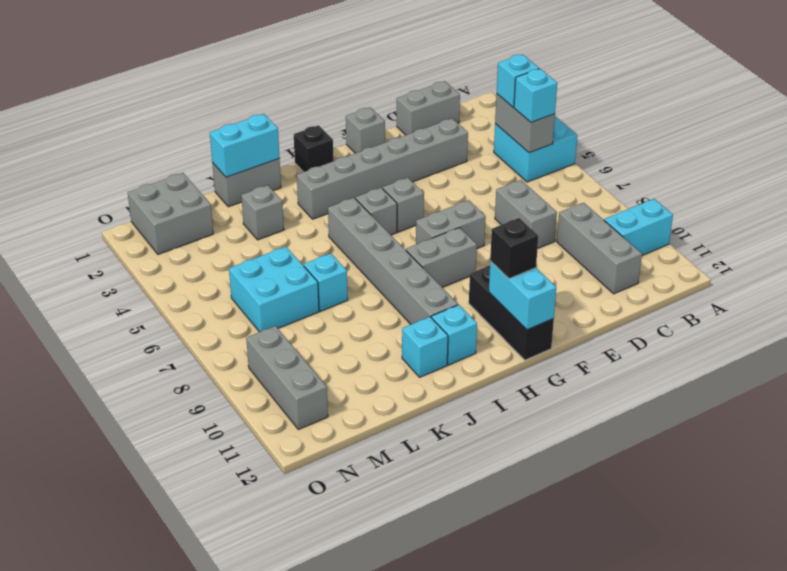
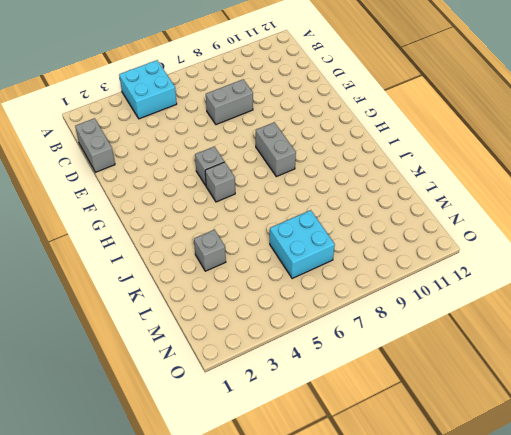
none -> cyan brick A10:B10 level 1
none -> grey brick C9:C11 level 1
none -> grey brick D3:I3 level 1

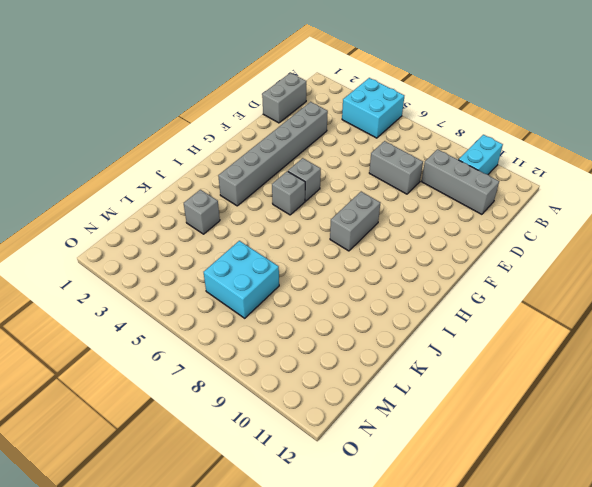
none -> grey brick F1 level 1
none -> grey brick F7:G7 level 1
none -> black brick G10:G12 level 1

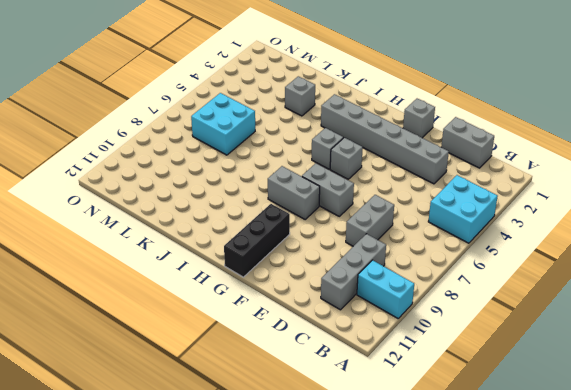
none -> black brick H1 level 1
none -> grey brick I5:I10 level 1
none -> cyan brick I11 level 1

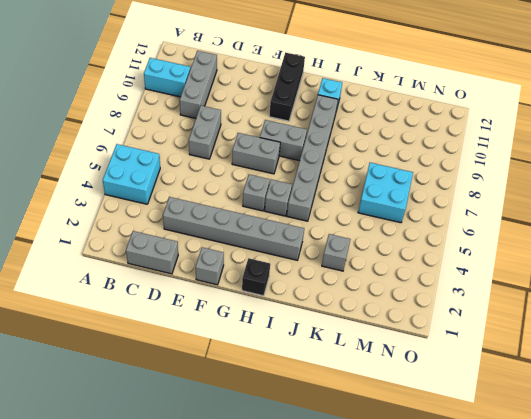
none -> grey brick J1:K1 level 1
none -> cyan brick J11 level 1
none -> cyan brick K7 level 1

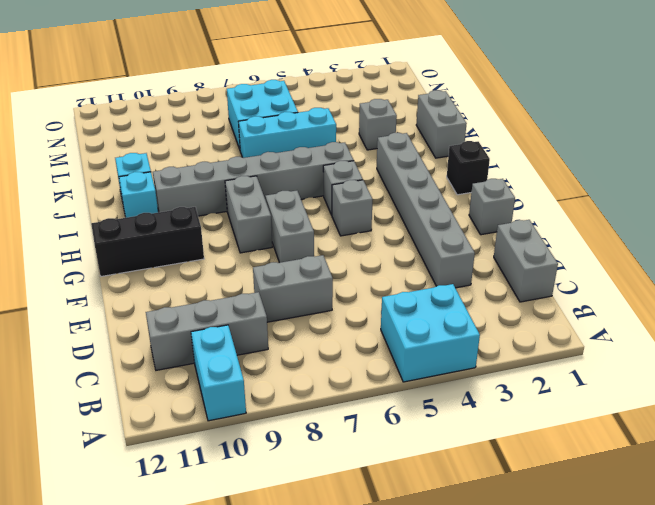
cyan brick K5:K7 level 1 -> cyan brick K7 level 1
none -> grey brick M1:N2 level 1
none -> grey brick N9:N11 level 1
none -> grey brick B4:B5 level 2

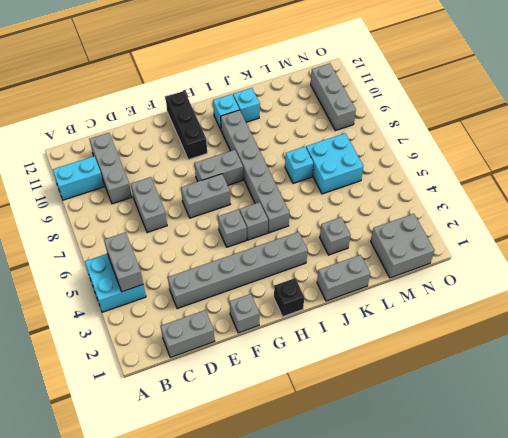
none -> cyan brick G11:G12 level 2
none -> cyan brick J1:K1 level 2
none -> cyan brick B4 level 3

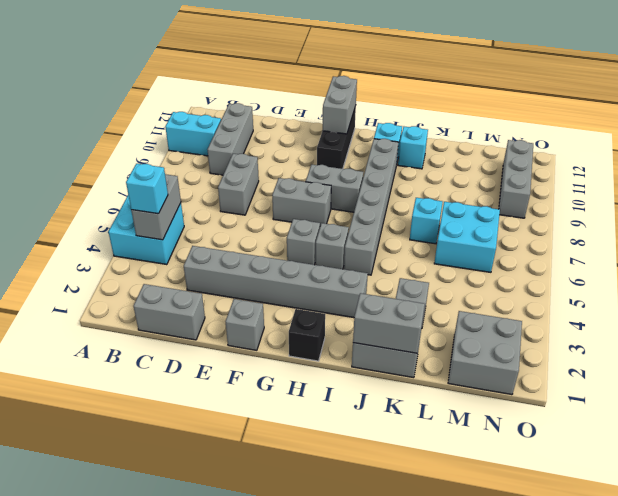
grey brick G11:G12 level 2 -> cyan brick G11:G12 level 2
grey brick J1:K1 level 2 -> cyan brick J1:K1 level 2
none -> cyan brick B5 level 3
none -> black brick G11 level 3

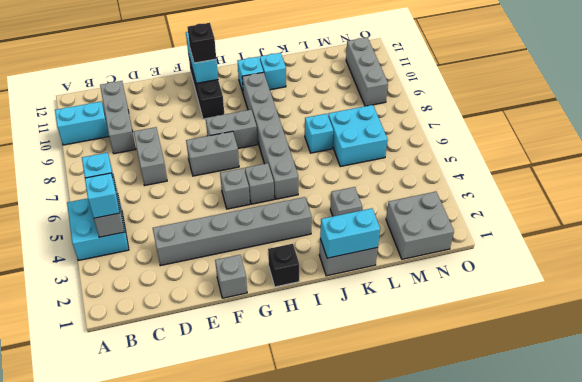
none -> grey brick C1:D1 level 1

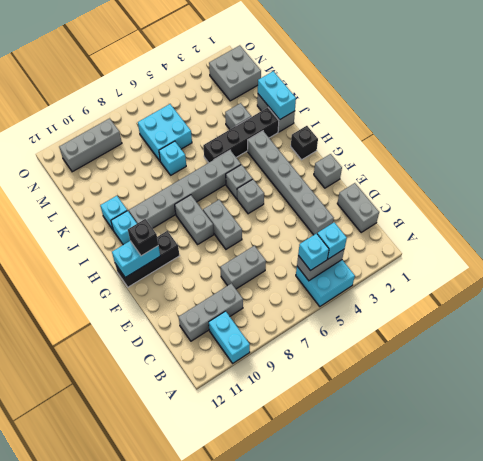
black brick J2:J5 level 1 -> none

